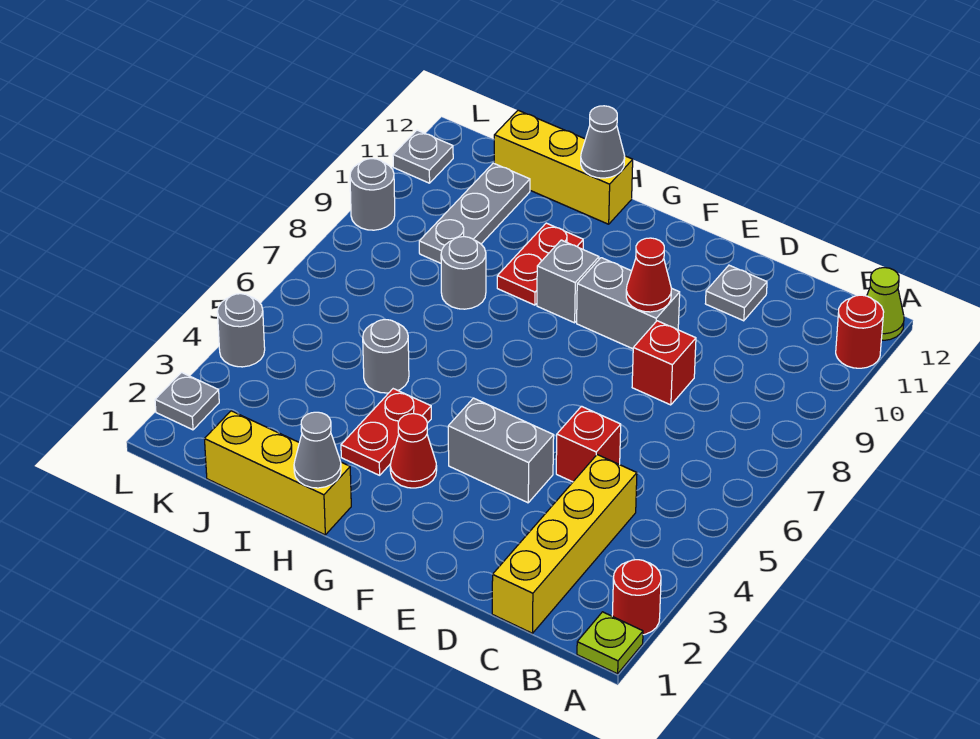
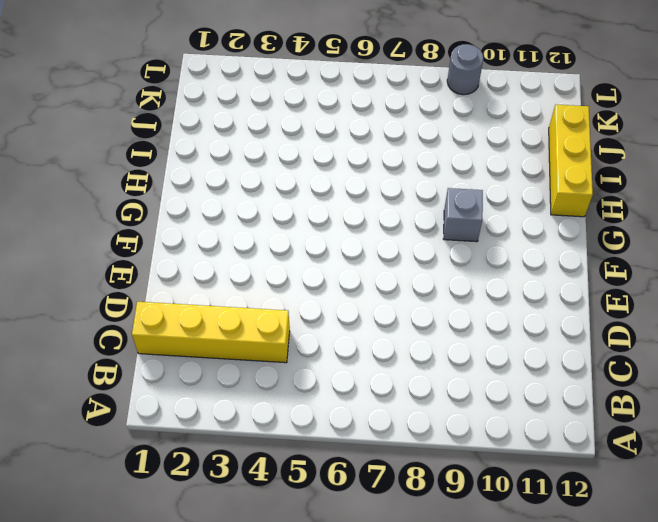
none -> lime plate A1 level 1
none -> red round brick A2 level 1
none -> red round brick A11 level 1

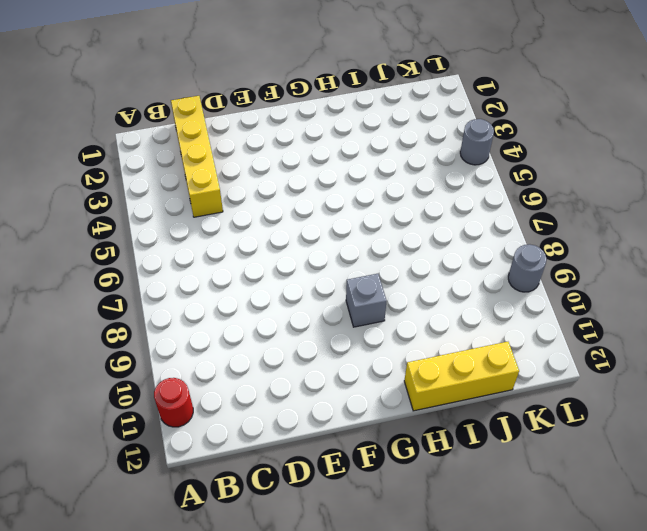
none -> lime plate A1 level 1
none -> red round brick A2 level 1
none -> lime cone A12 level 1

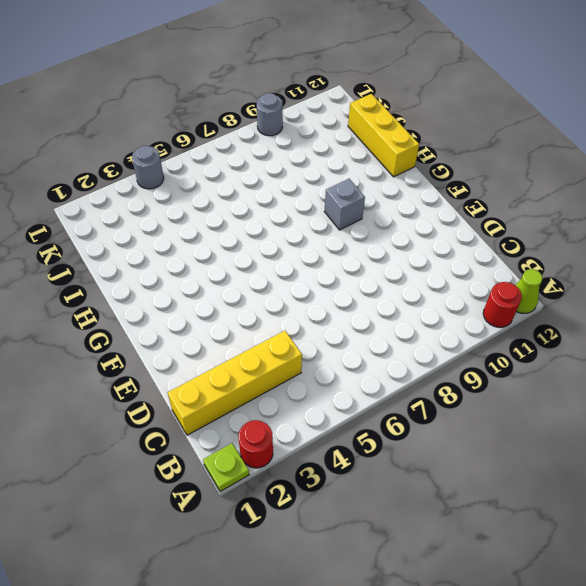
none -> red brick D5 level 1
none -> red brick D8 level 1
none -> grey plate D11 level 1

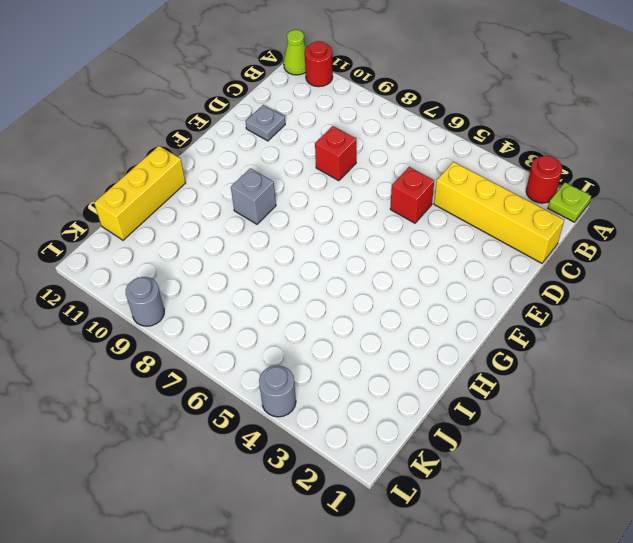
none -> grey brick E4:F4 level 1
none -> grey brick E9:F9 level 1
none -> red cone G3 level 1

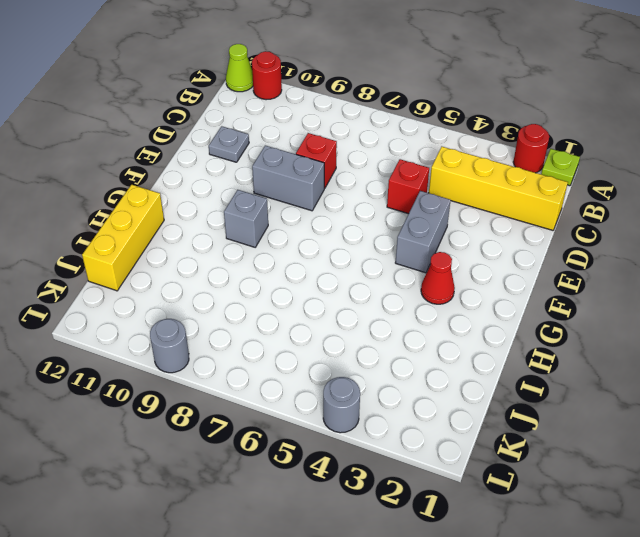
grey brick E8:E9 level 1 -> grey brick E9:F9 level 1
none -> yellow brick H1:J1 level 1
none -> red plate H3:H4 level 1
none -> red plate H9:H10 level 1

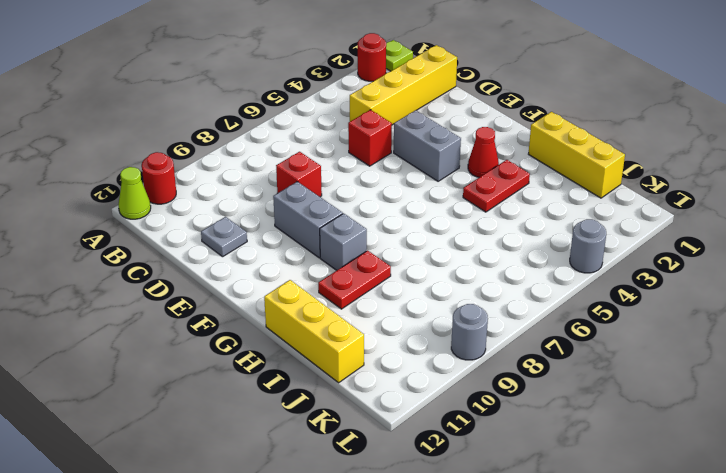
none -> grey round brick I5 level 1
none -> grey round brick I8 level 1
none -> grey plate J9:J11 level 1

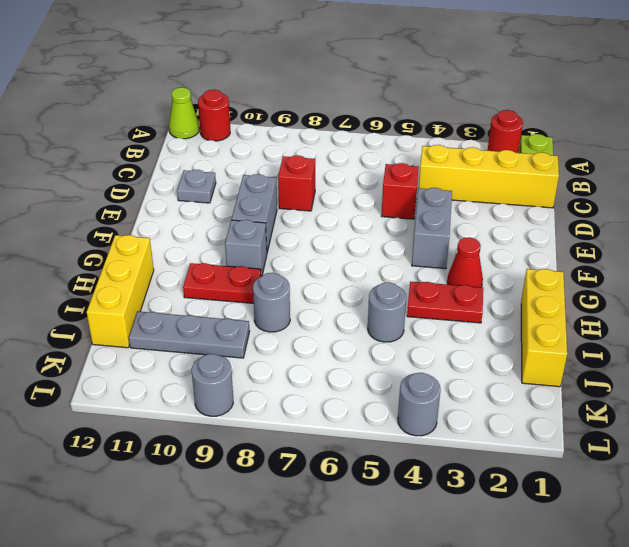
none -> grey plate L2 level 1
none -> grey plate L11 level 1
none -> red cone E9 level 2

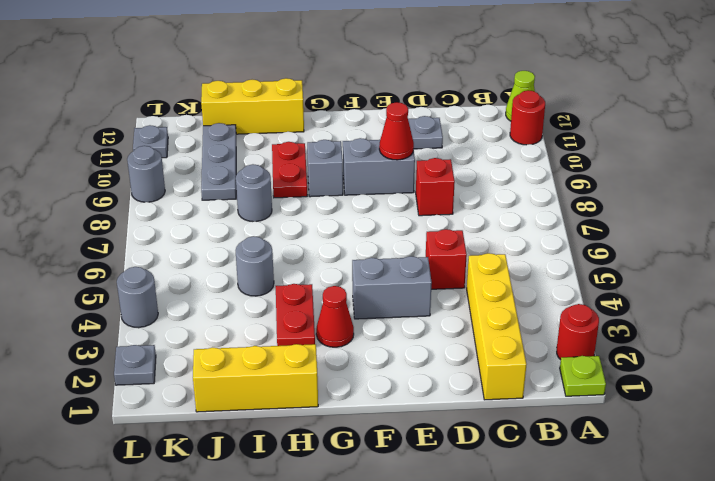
none -> grey cone H1 level 2
none -> grey cone H12 level 2

